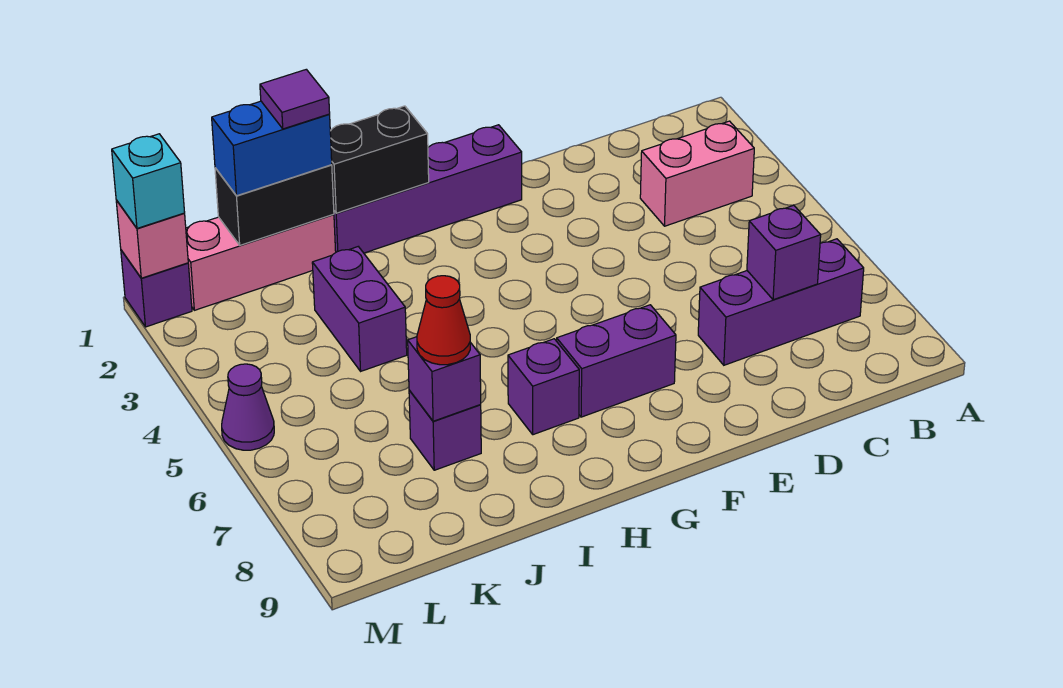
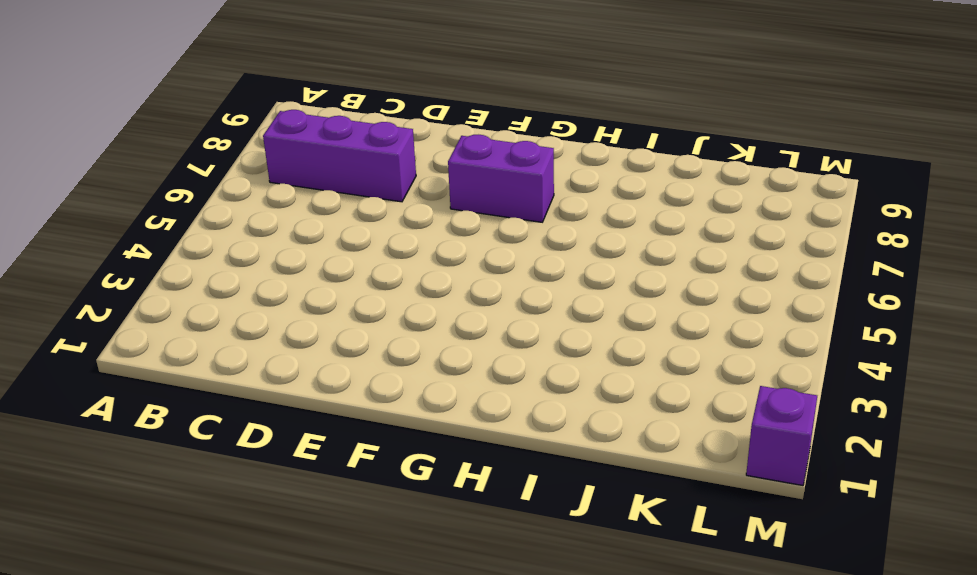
none -> pink brick B3:C3 level 1
none -> purple brick F1:I1 level 1
none -> purple brick H7 level 1

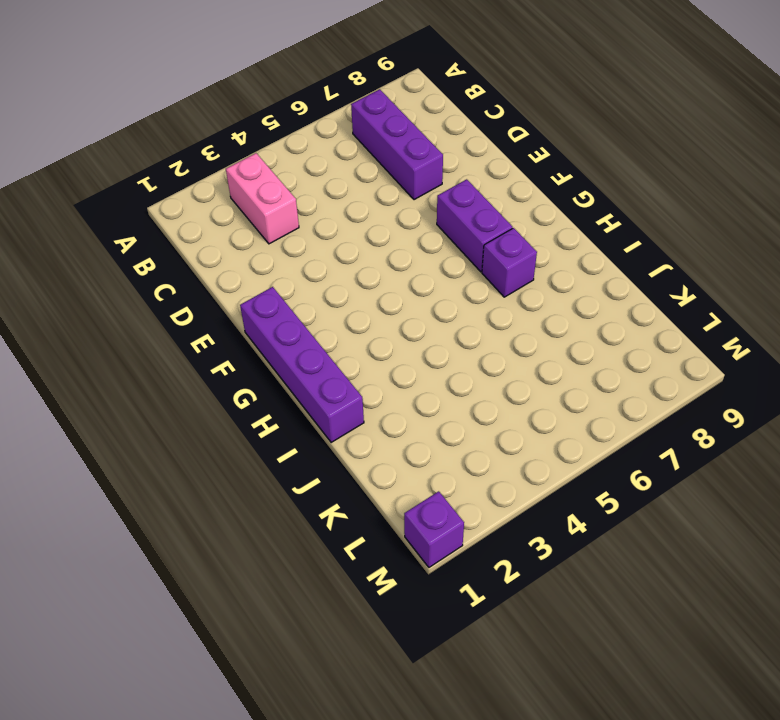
none -> pink brick J1:L1 level 1
none -> purple brick J3:J4 level 1
none -> purple brick J7 level 1

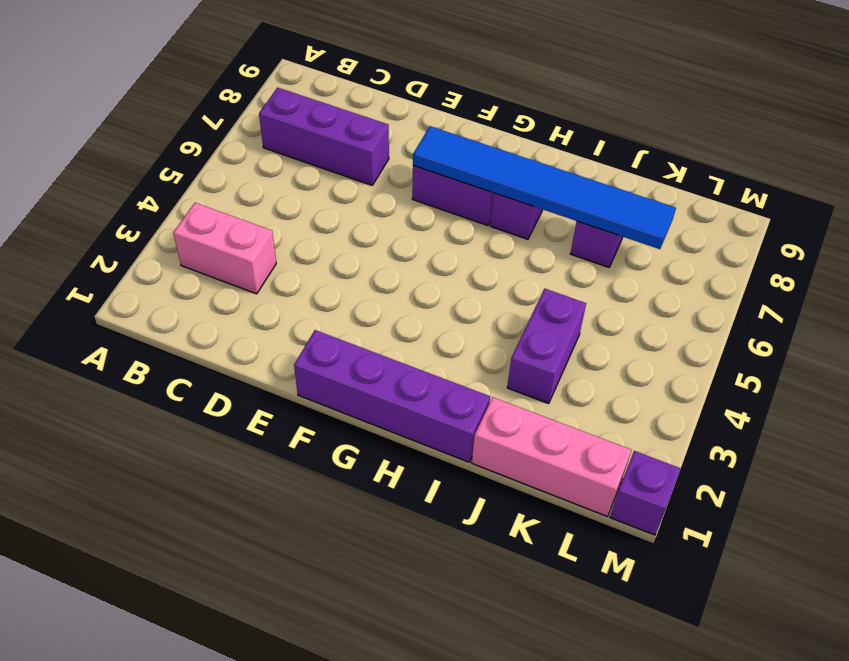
blue tile F7:K7 level 2 -> purple brick J7 level 2
none -> purple cone M5 level 1
none -> purple brick C7 level 2
none -> black brick H1:I1 level 2

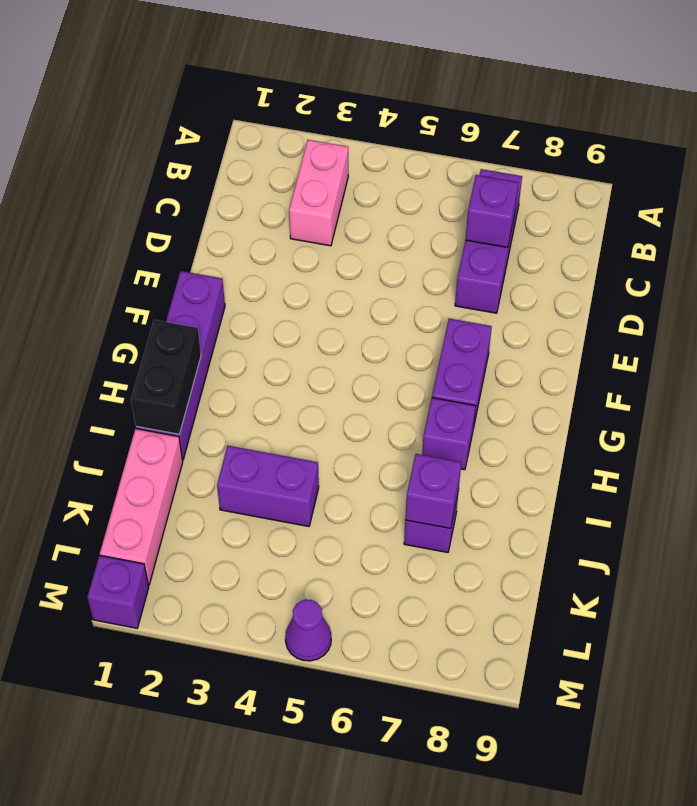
none -> black brick J1:K1 level 2
none -> pink brick M1 level 2
none -> blue brick J1:K1 level 3

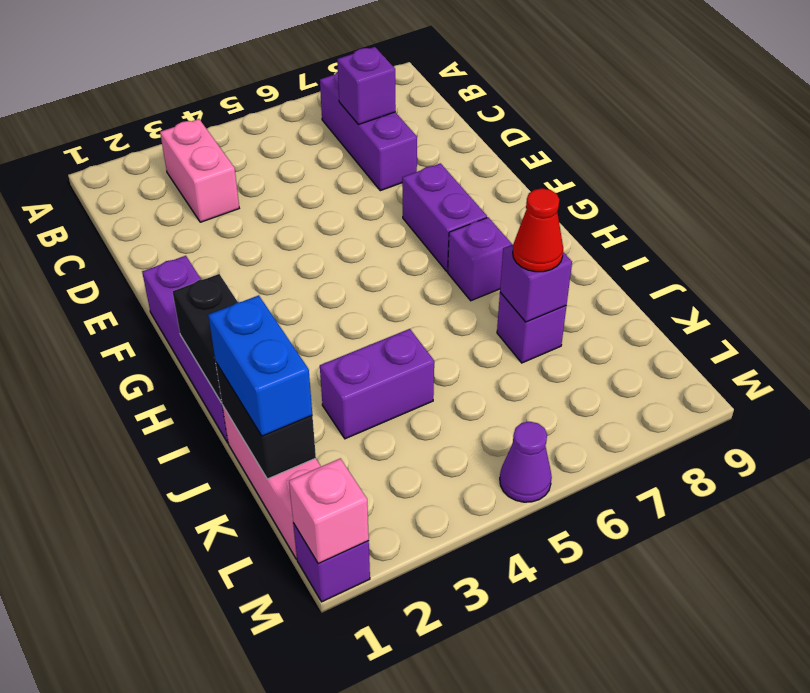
none -> cyan brick M1 level 3
none -> purple tile J1 level 4

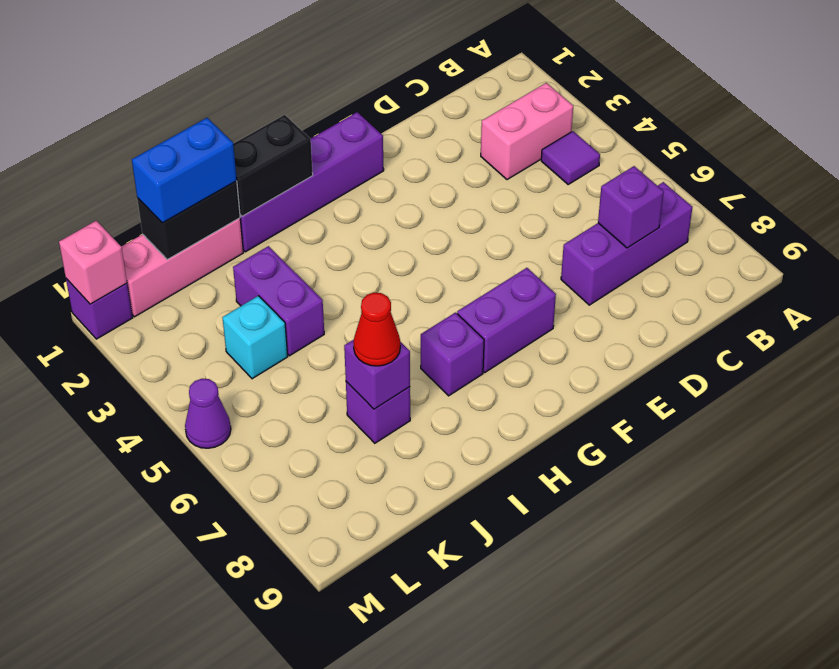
purple tile B4 level 1 -> purple tile J1 level 4
cyan brick K4 level 1 -> cyan brick M1 level 3

